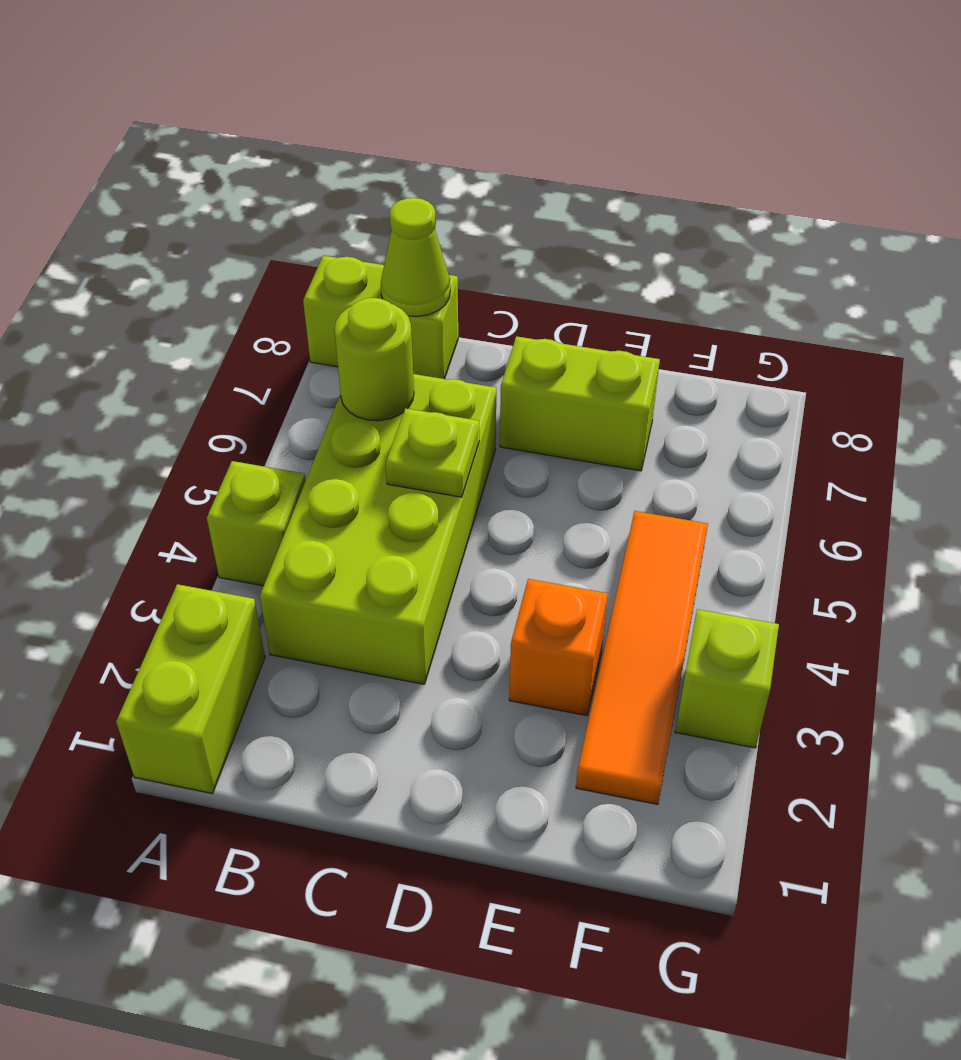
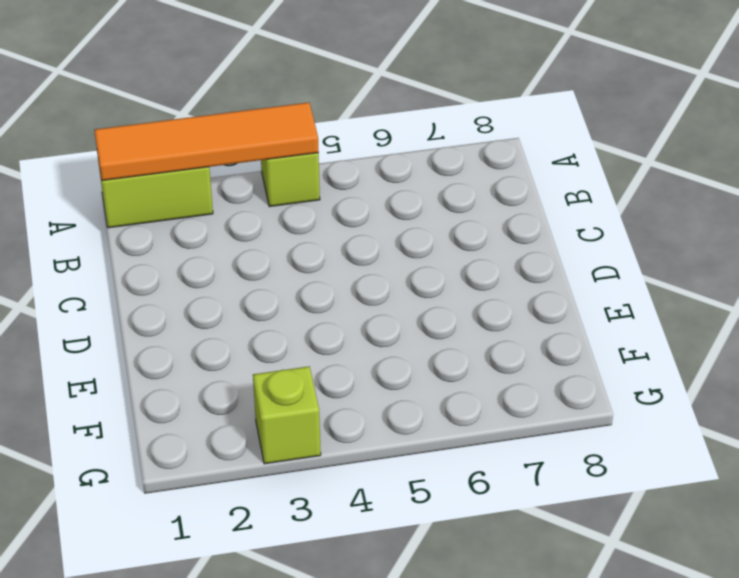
orange tile A1:A4 level 2 -> orange tile F2:F5 level 1
none -> lime brick A8:B8 level 1
none -> lime brick B3:C6 level 1

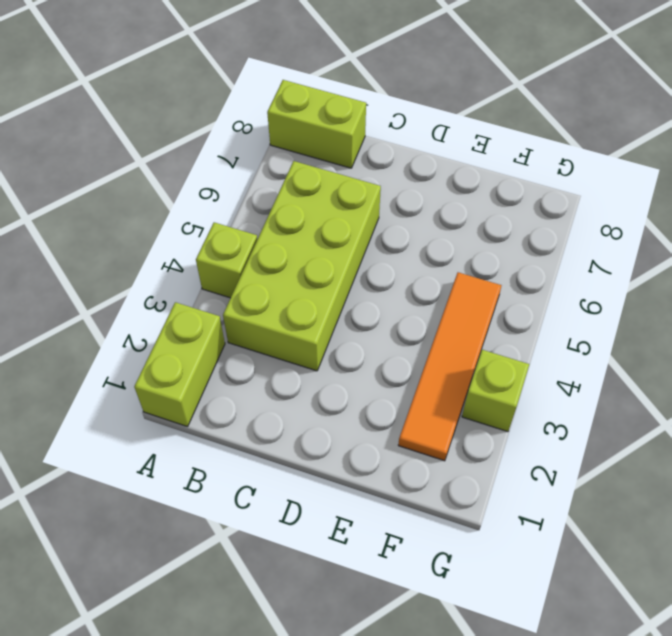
none -> lime brick D7:E7 level 1
none -> orange brick E3 level 1

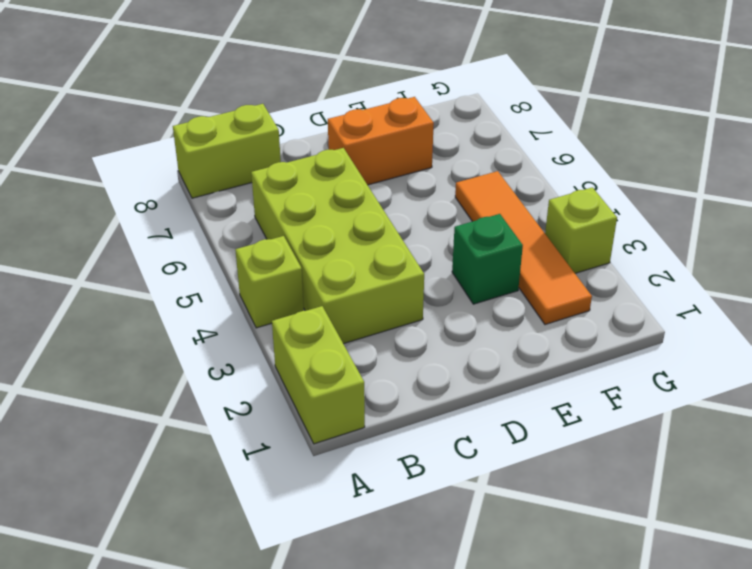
orange brick D7:E7 level 1 -> lime brick D7:E7 level 1
green brick E3 level 1 -> orange brick E3 level 1
none -> lime round brick B6 level 2
none -> lime cone B8 level 2

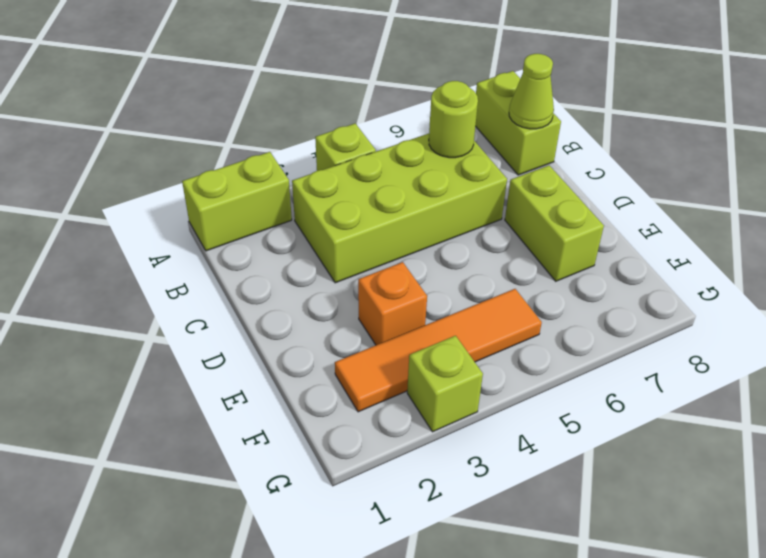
none -> lime plate C5 level 2

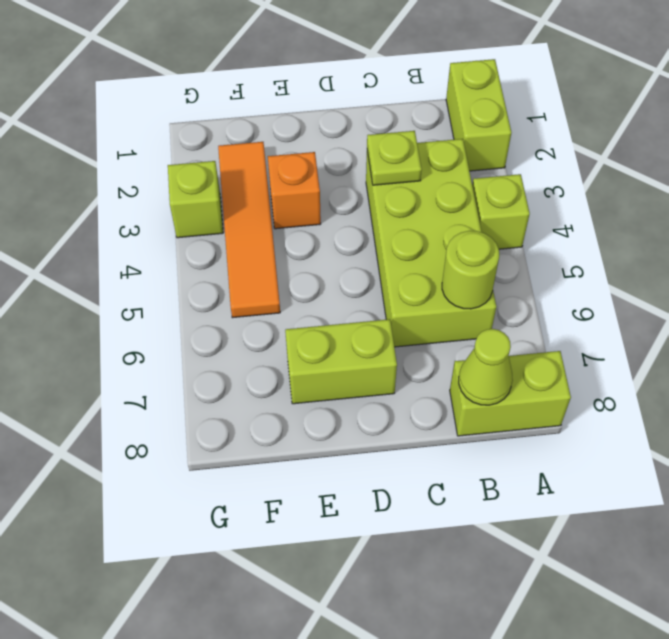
lime plate C3 level 2 -> lime plate C5 level 2

